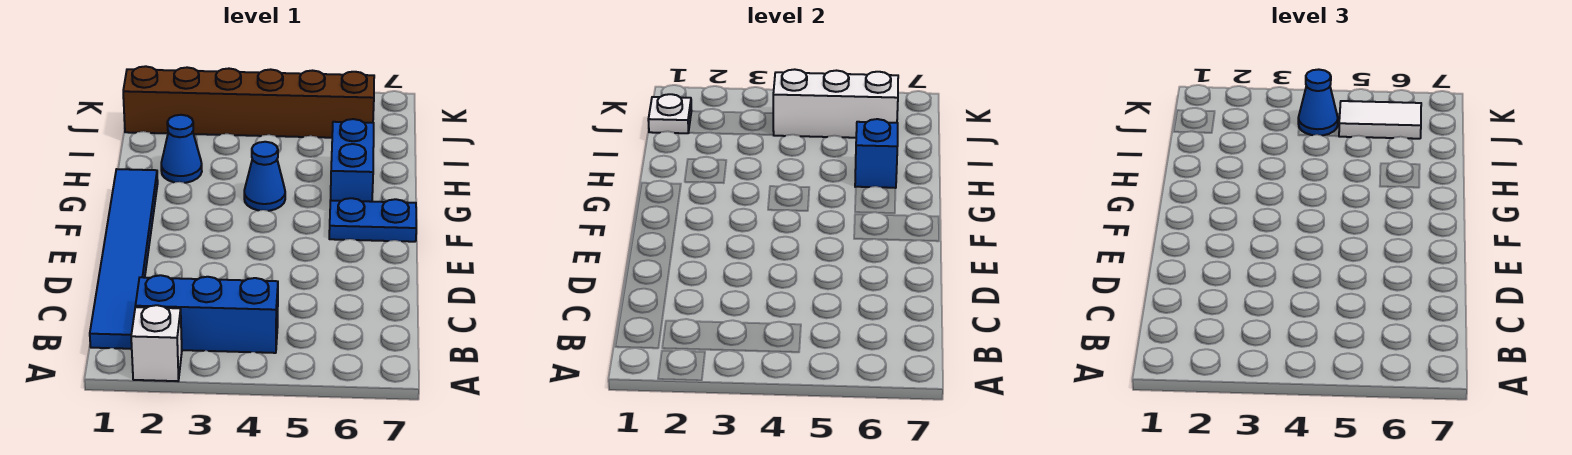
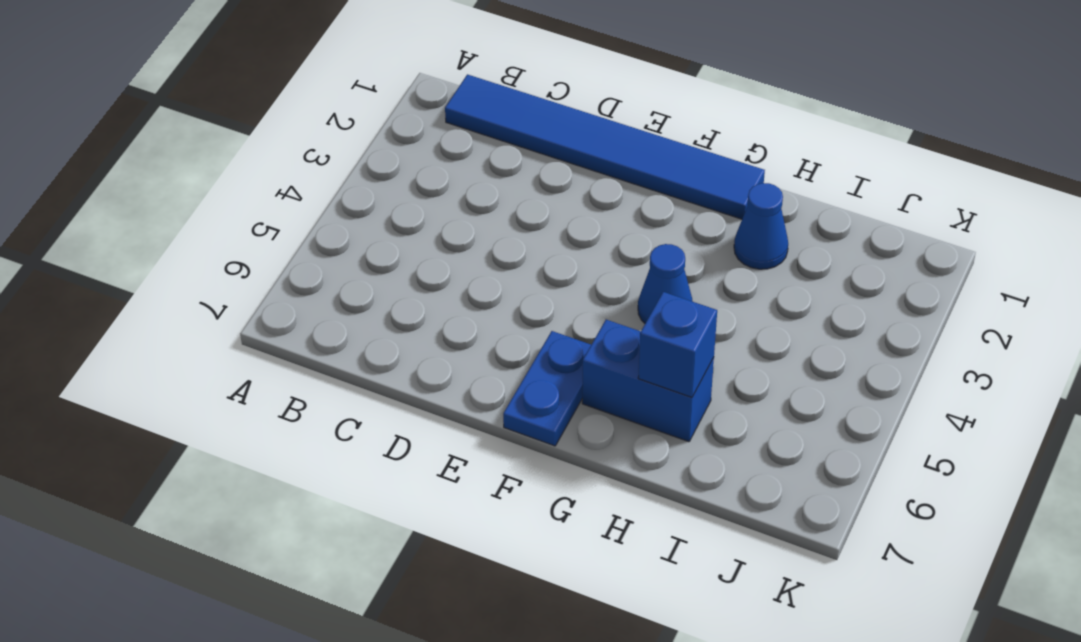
none -> white brick A2 level 1
none -> blue brick B2:B4 level 1
none -> brown brick J1:J6 level 1

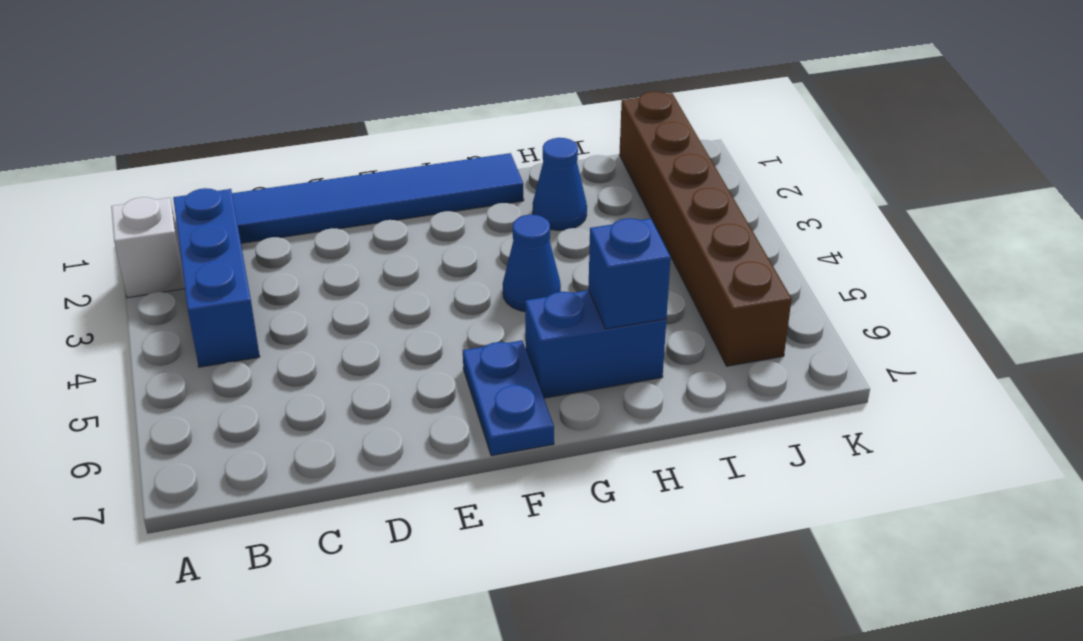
none -> white plate J1 level 2
none -> white brick J4:J6 level 2
none -> blue cone J4 level 3

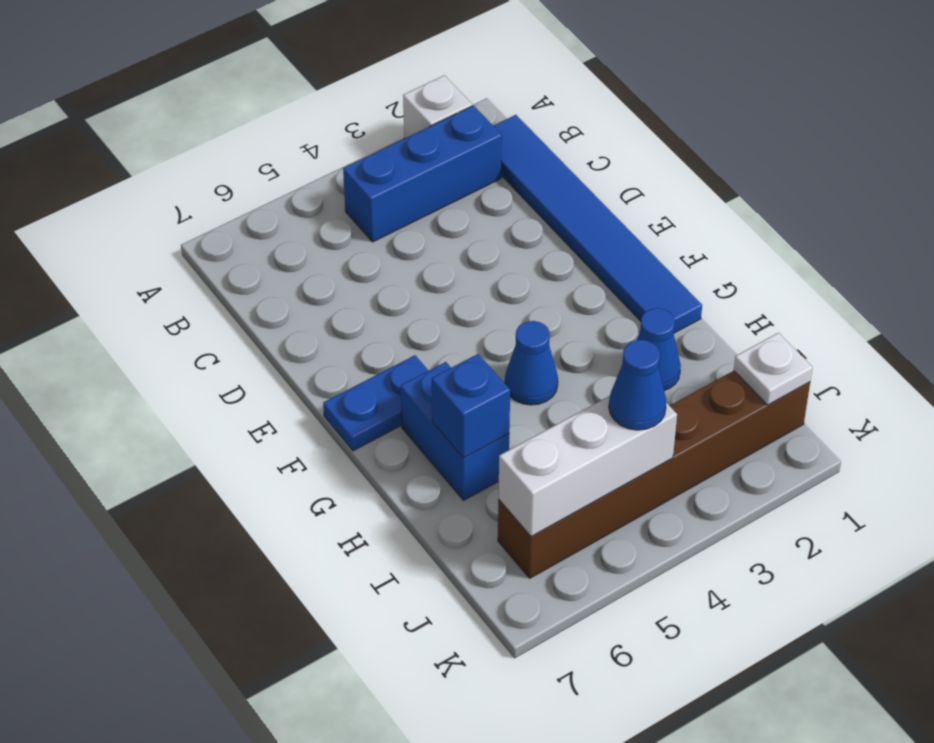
none -> white tile J5:J6 level 3

